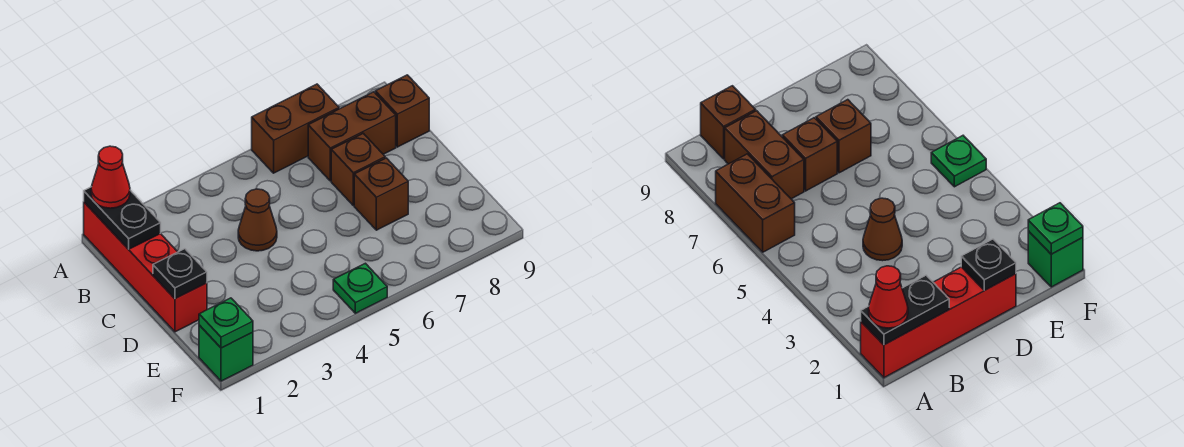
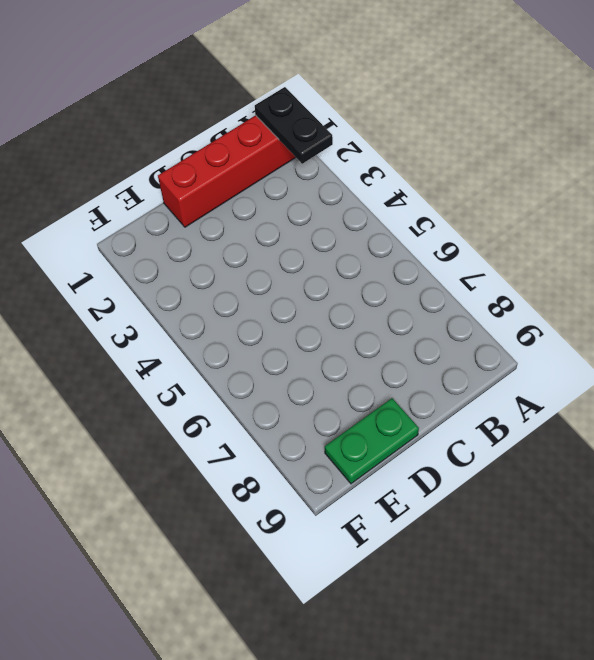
black plate A1:A2 level 2 -> black plate A1:B1 level 2
green plate D9:E9 level 1 -> none
none -> brown brick A6:A7 level 1
none -> brown brick B7:B8 level 1
none -> brown brick B9 level 1

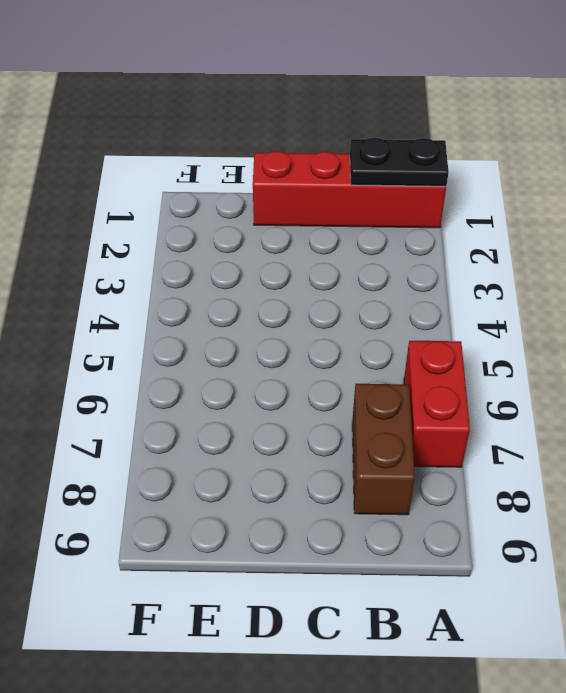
red brick A6:A7 level 1 -> brown brick A6:A7 level 1
none -> brown brick B9 level 1
none -> brown cone C4 level 1
none -> brown brick C7 level 1

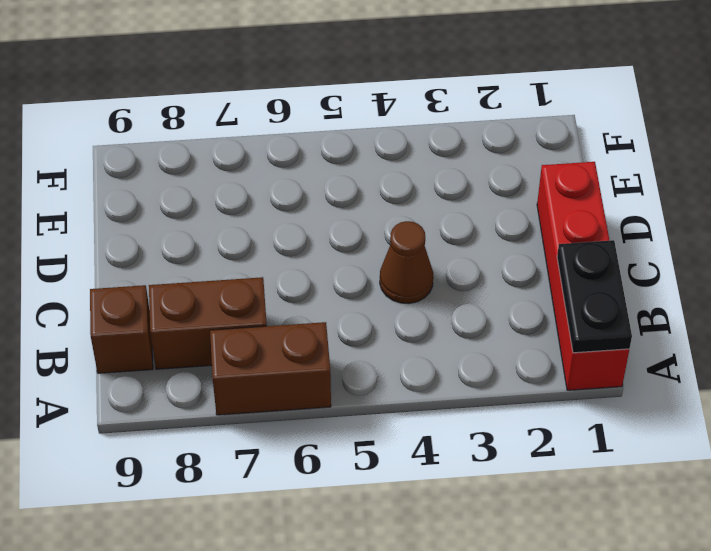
none -> brown brick C7 level 1
none -> brown brick D7 level 1
none -> green brick F1 level 1

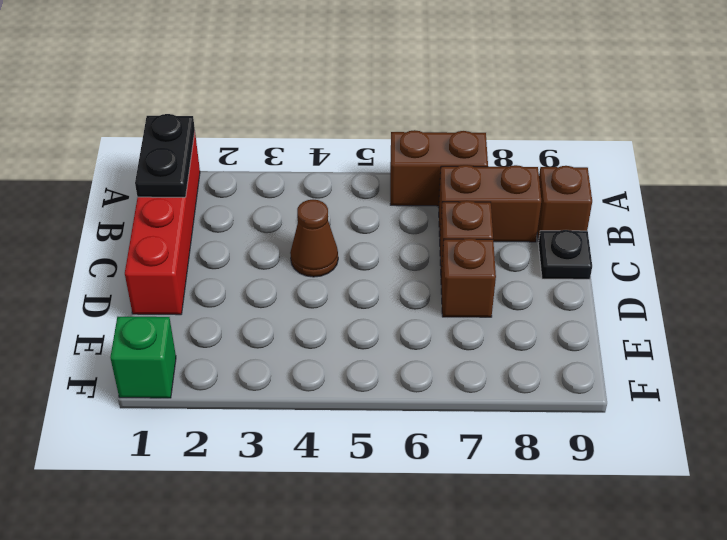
black plate C9 level 1 -> black plate D1 level 2
none -> green plate F5 level 1
none -> green plate F1 level 2
none -> red cone A1 level 3

